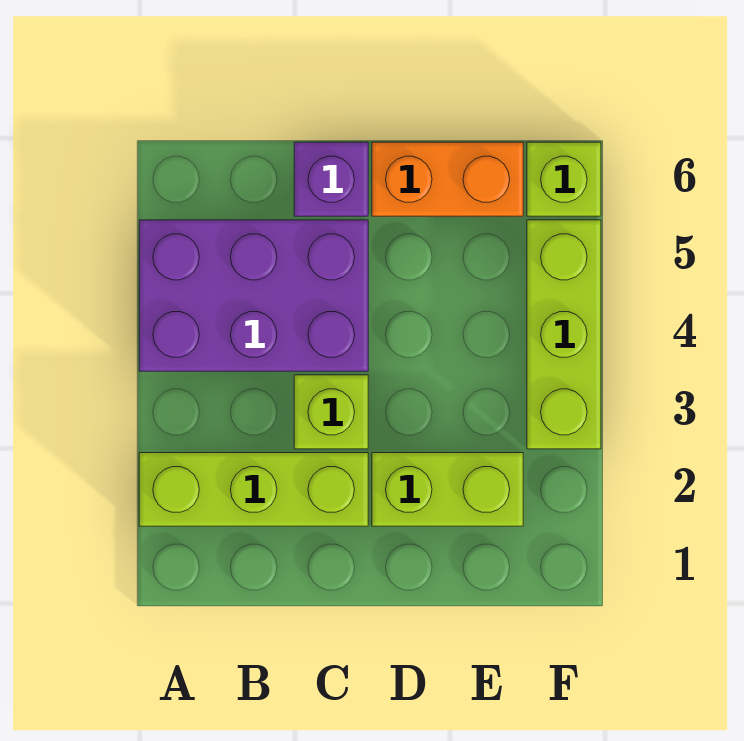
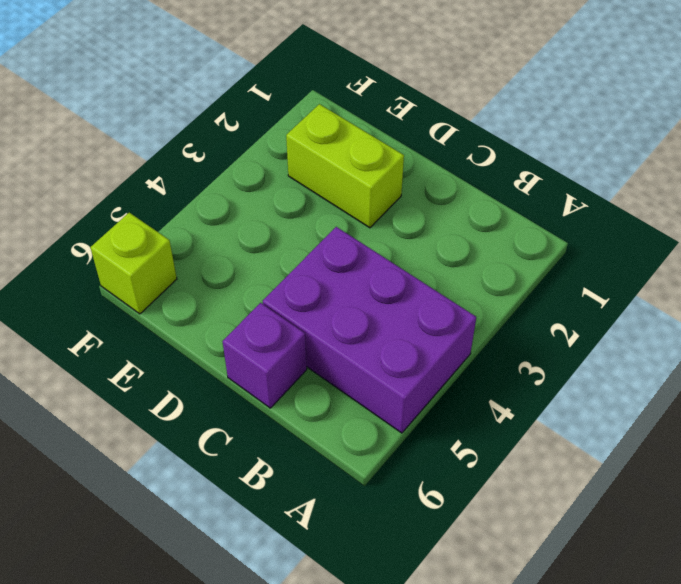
none -> lime brick A2:C2 level 1
none -> lime brick C3 level 1

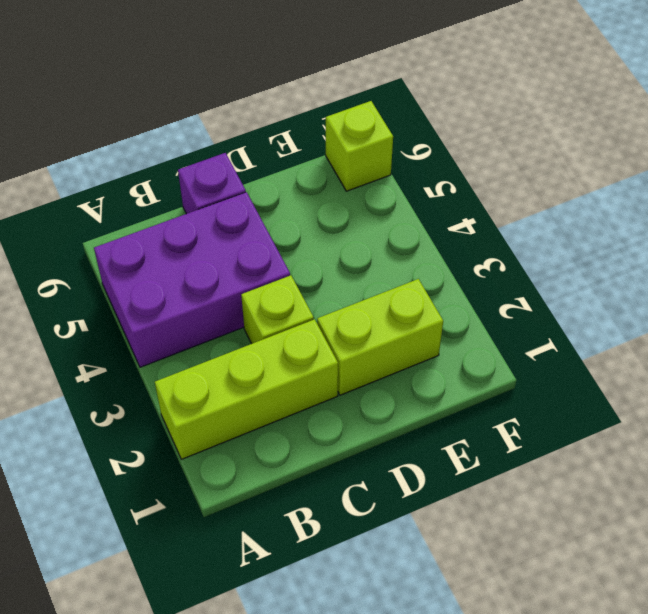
none -> orange brick D6:E6 level 1
none -> lime brick F3:F5 level 1

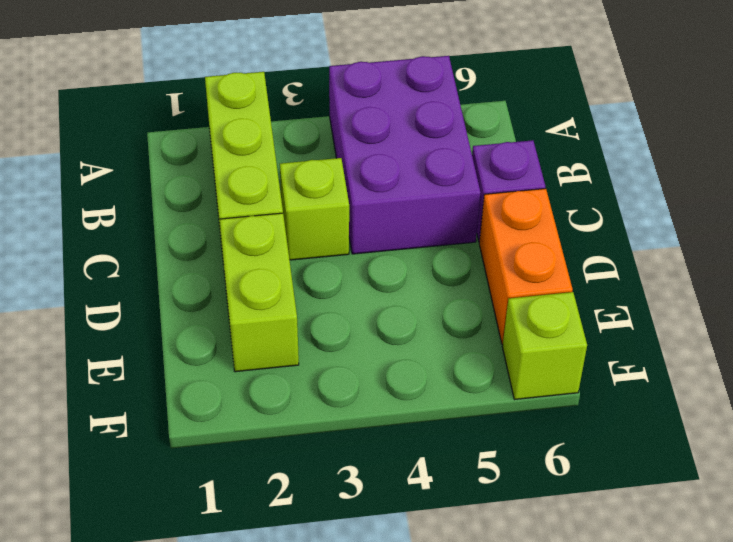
none -> lime brick F3:F5 level 1

